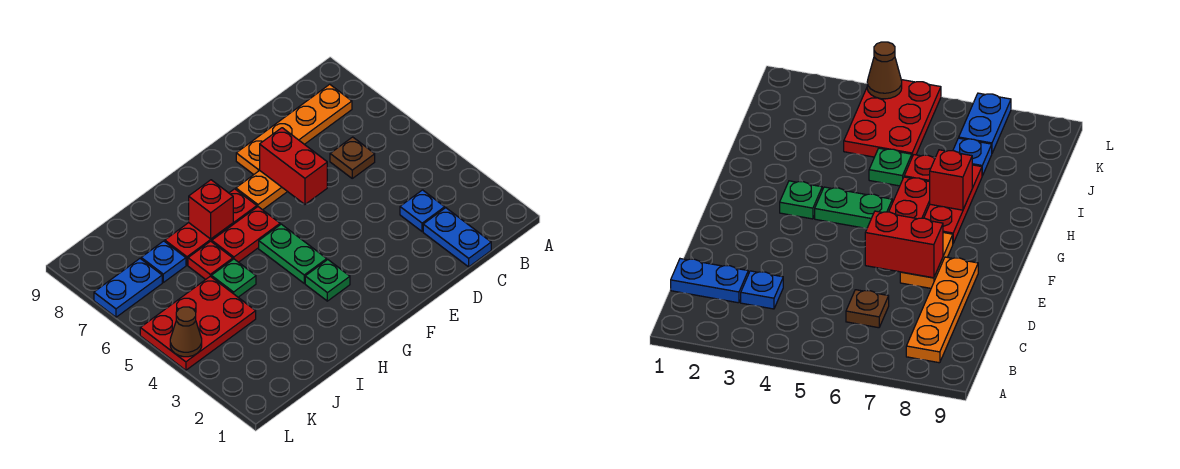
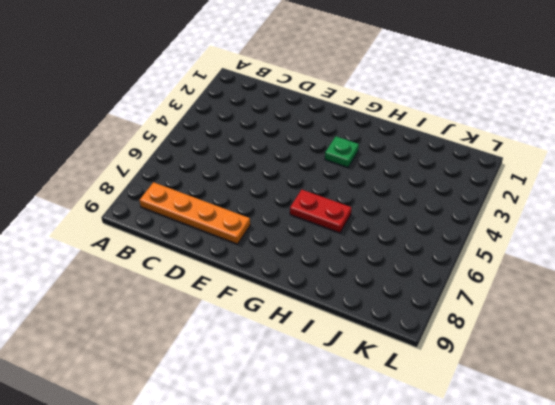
none -> blue plate C1:C2 level 1
none -> blue plate C3 level 1
none -> brown plate C6 level 1

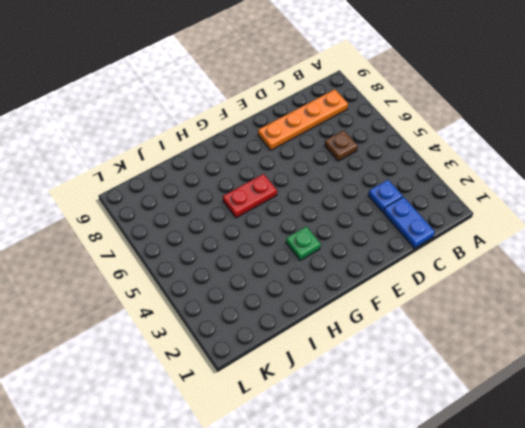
none -> orange plate E7:F7 level 1
none -> green plate G4:G5 level 1
none -> red plate G7:I7 level 1

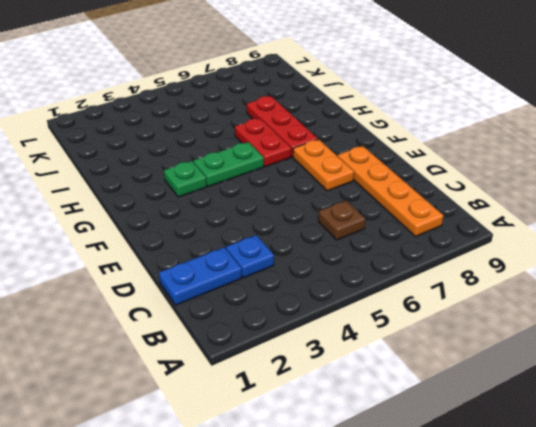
none -> green plate I5 level 1
none -> red plate I6 level 1
none -> red plate J4:L5 level 1

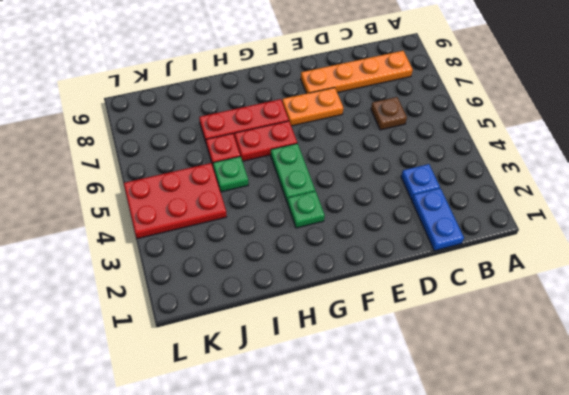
none -> blue plate J7 level 1
none -> blue plate K7:L7 level 1
none -> red brick E6:E7 level 2

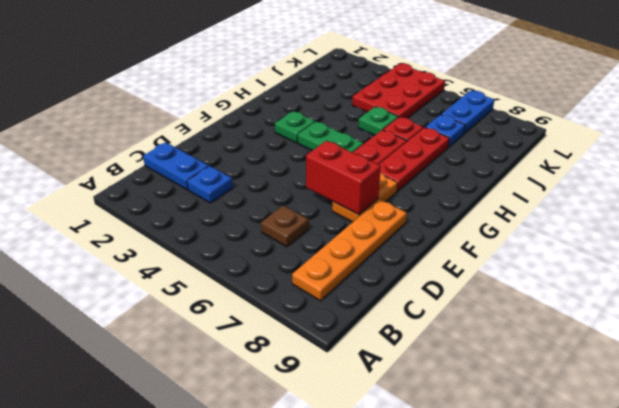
none -> red brick H7 level 2
none -> brown cone L4 level 2

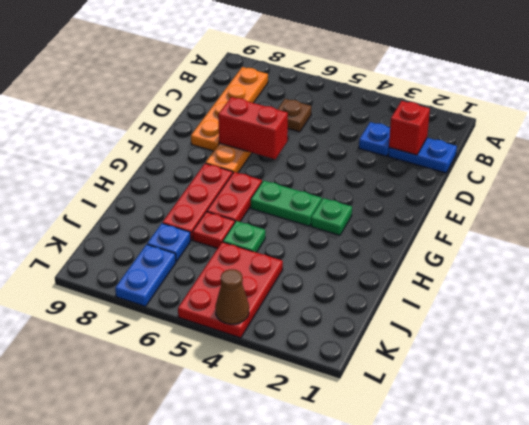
red brick C2 level 2 -> red brick H7 level 2

